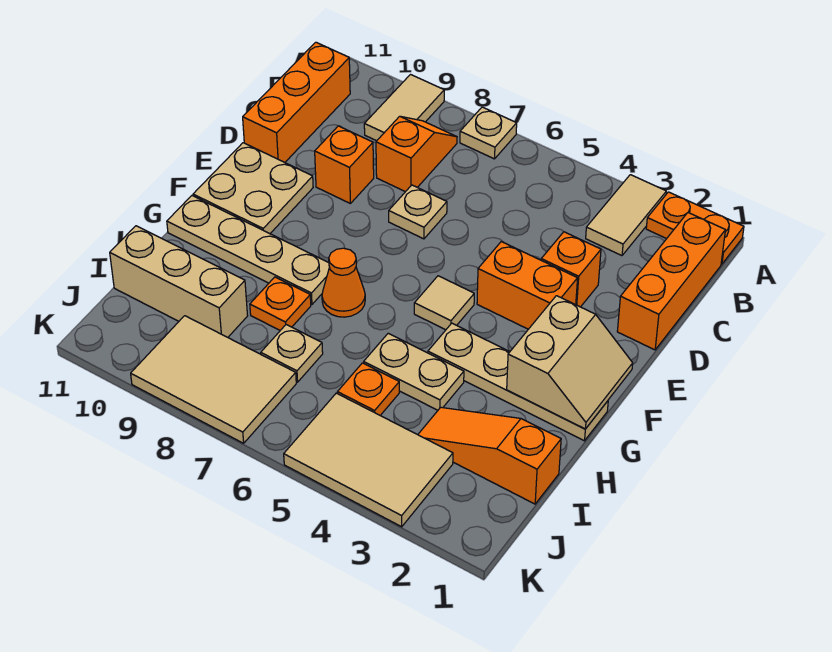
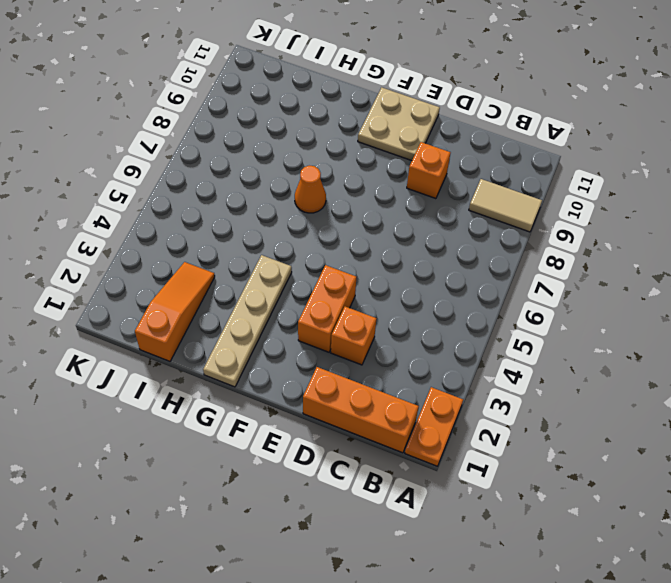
none -> tan tile A3:B3 level 1
none -> tan plate A7 level 1
none -> orange slope B8:C8 level 1 top C

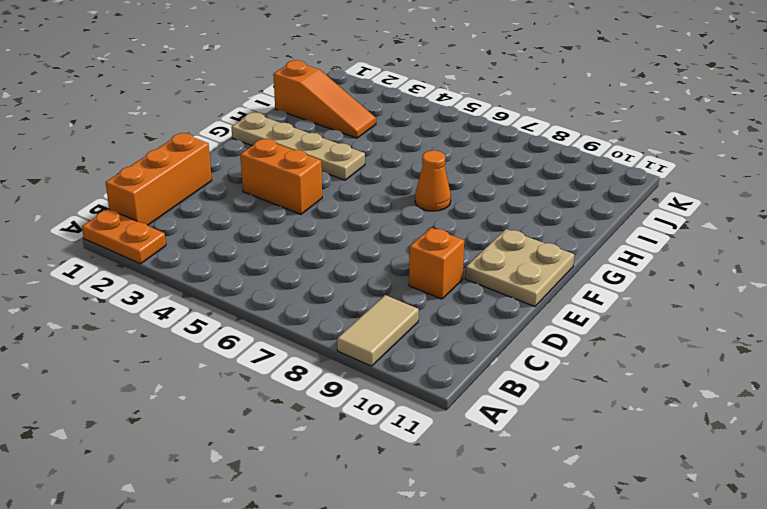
none -> tan tile A3:B3 level 1
none -> tan plate A7 level 1
none -> orange slope B8:C8 level 1 top C

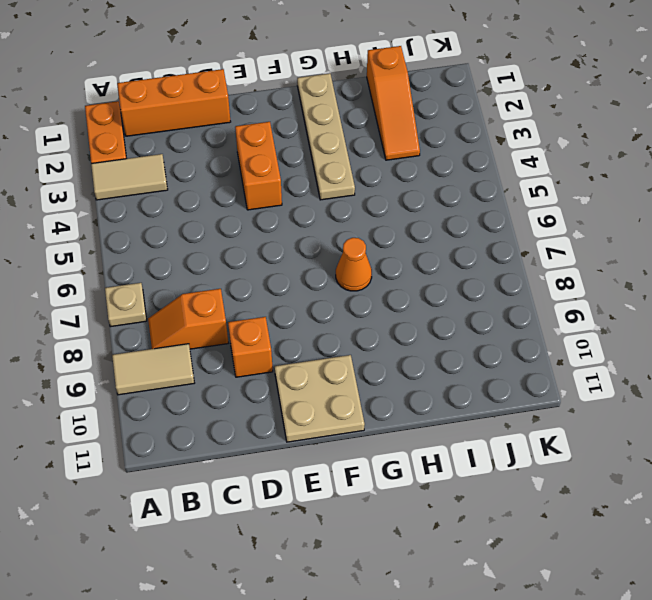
none -> orange brick B11:D11 level 1
none -> orange brick D3 level 1
none -> tan plate D7 level 1

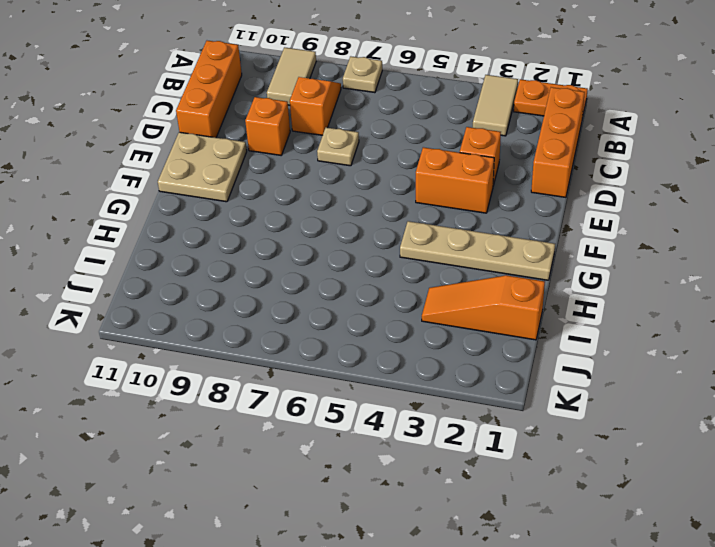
none -> tan tile F5 level 1
none -> orange cone G7 level 1
none -> tan plate G8:G11 level 1

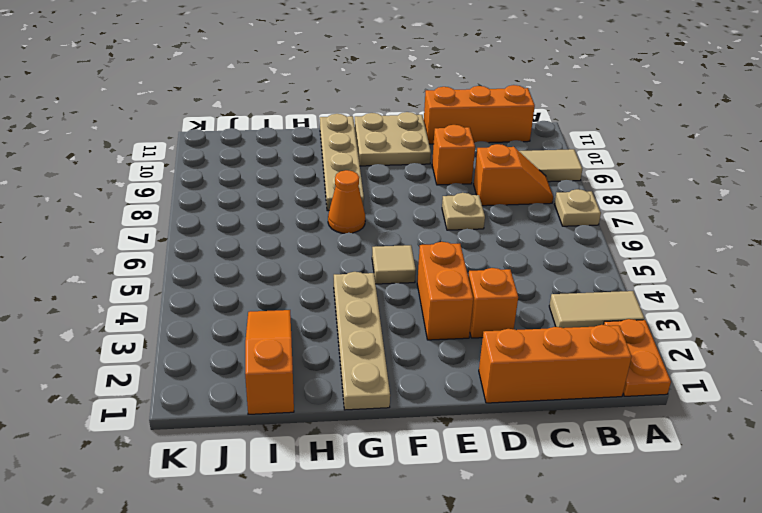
none -> tan plate H4:H5 level 1
none -> orange plate H8 level 1
none -> orange plate I5 level 1

